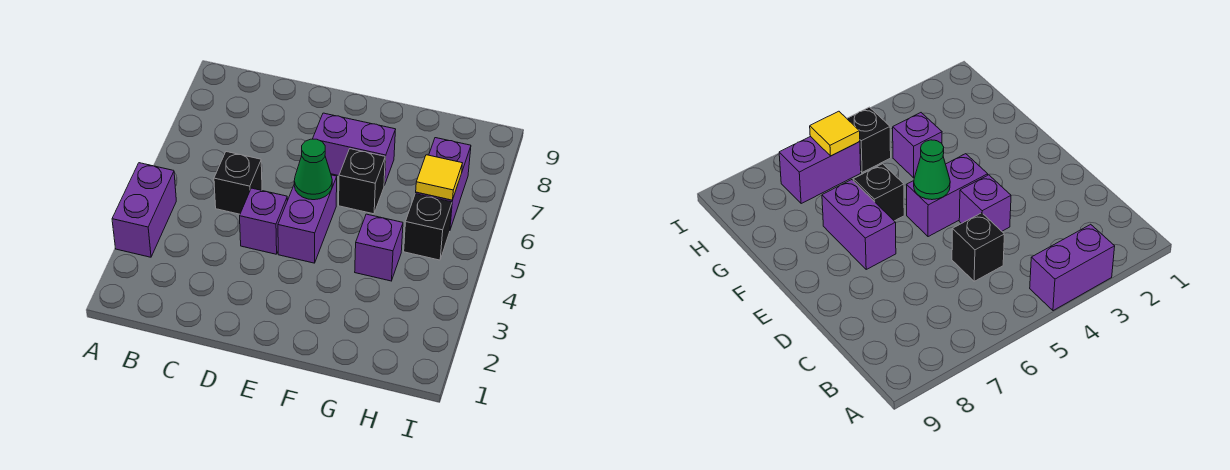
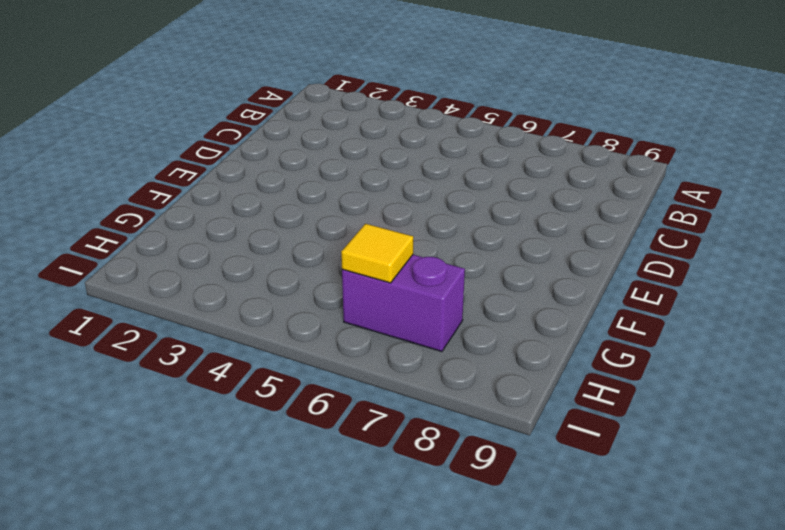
none -> purple brick A3:A4 level 1
none -> black brick C5 level 1

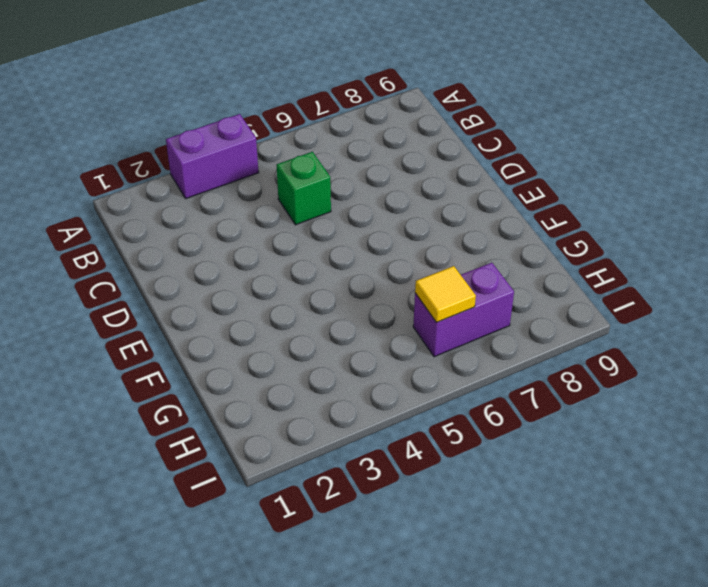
green brick C5 level 1 -> black brick C5 level 1
none -> purple brick D4 level 1
none -> purple brick E4:E5 level 1

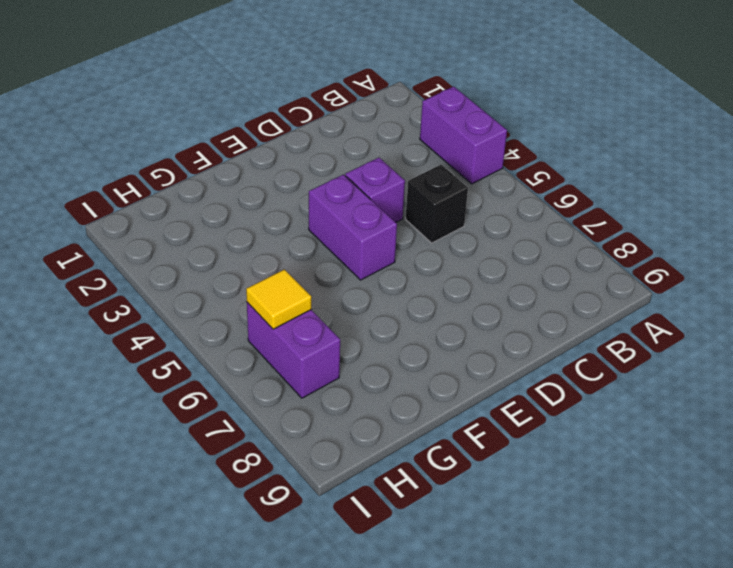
none -> purple brick E7:F7 level 1
none -> black brick F6 level 1

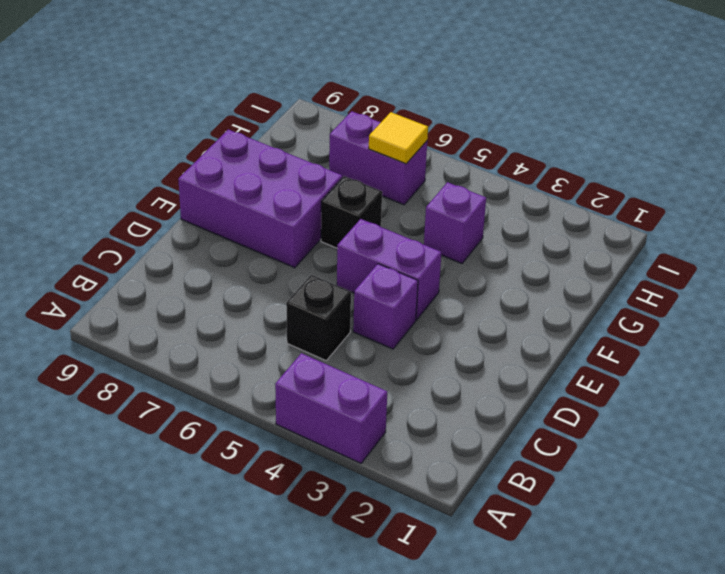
purple brick E7:F9 level 1 -> purple brick E7:F7 level 1
none -> black brick H5 level 1
none -> green cone E5 level 2

